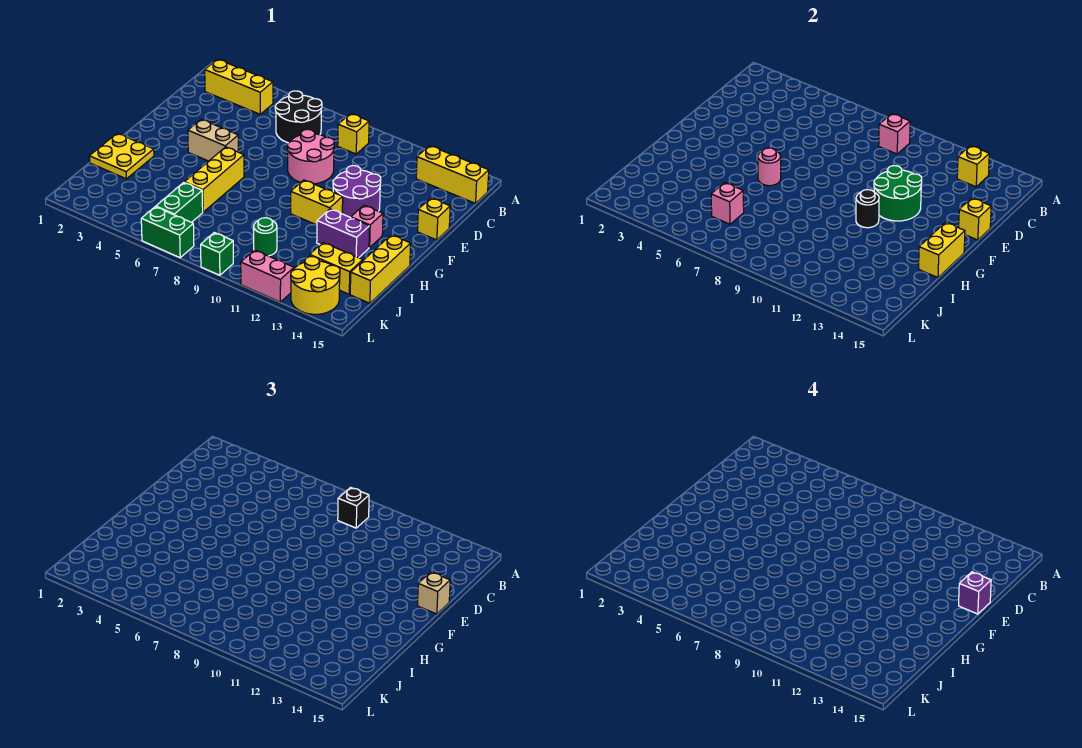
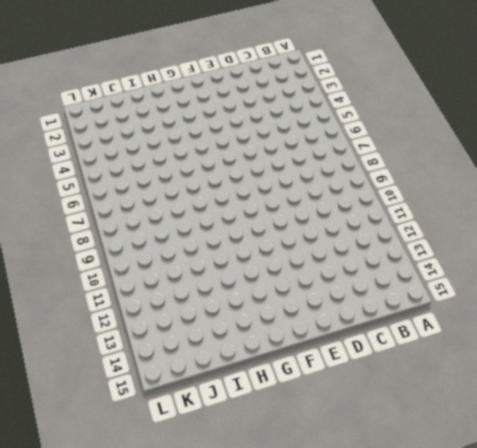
none -> yellow brick B2:B4 level 1
none -> black round brick B6:C7 level 1
none -> yellow brick B9 level 1
none -> yellow brick B13:B15 level 1

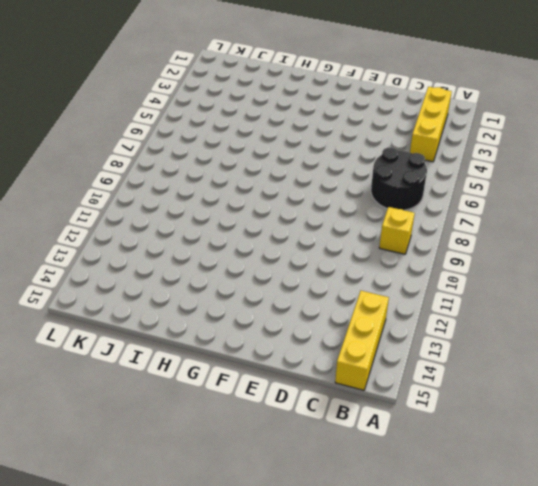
none -> pink round brick D8:E9 level 1
none -> purple round brick E11:F12 level 1
none -> yellow brick E15 level 1
none -> tan brick F4:F5 level 1

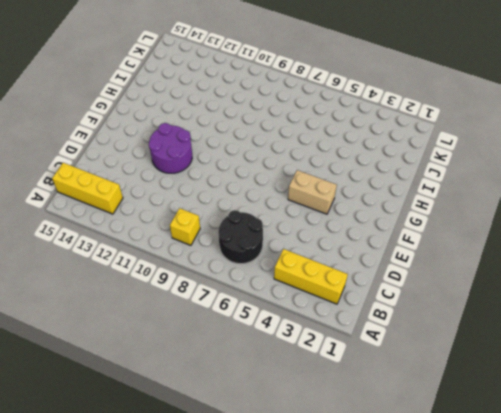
none -> pink round brick D8:E9 level 1
none -> yellow brick E15 level 1
none -> yellow brick G6:I6 level 1
none -> yellow brick G10:G11 level 1

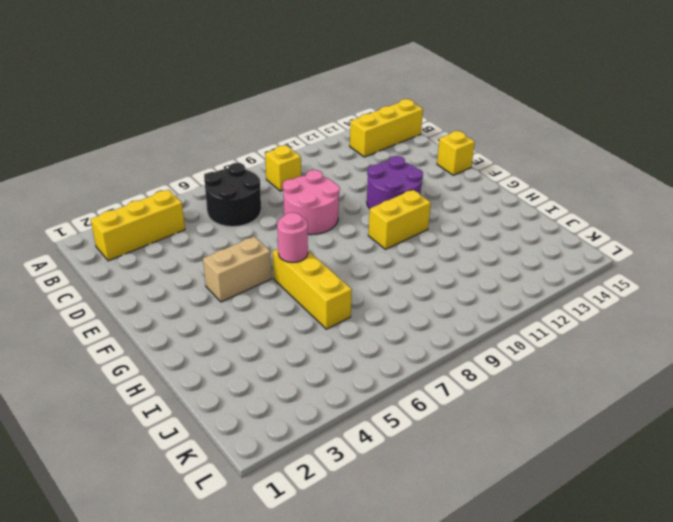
none -> pink brick G13 level 1
none -> yellow plate H1:I2 level 1
none -> purple brick H12:H13 level 1
none -> yellow brick H15:J15 level 1

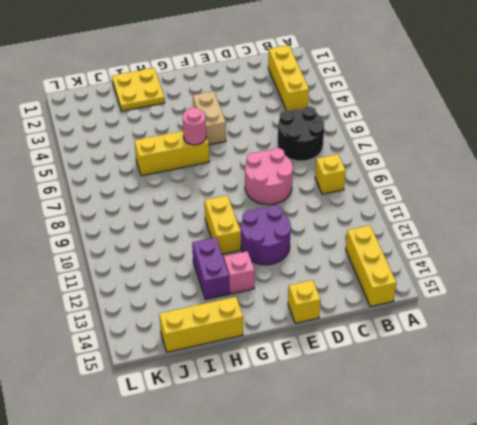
none -> green brick J6:K6 level 1
none -> green round brick J10 level 1
none -> yellow brick J13:J14 level 1
none -> yellow round brick K13:L14 level 1

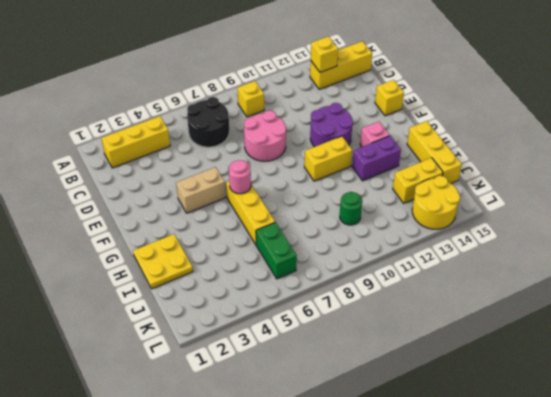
none -> green brick L6:L7 level 1
none -> green brick L9 level 1
none -> pink brick L11:L12 level 1
none -> pink brick B9 level 2

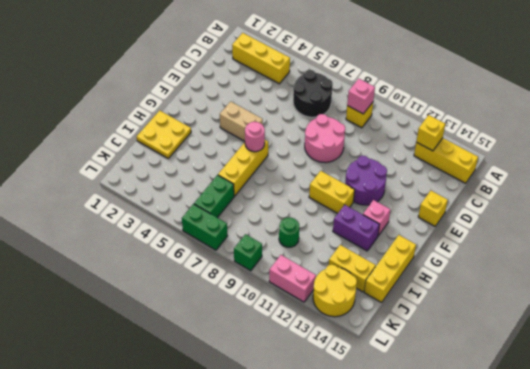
none -> green round brick E11:F12 level 2
none -> yellow brick E15 level 2
none -> black round brick G11 level 2
none -> yellow brick G15:H15 level 2

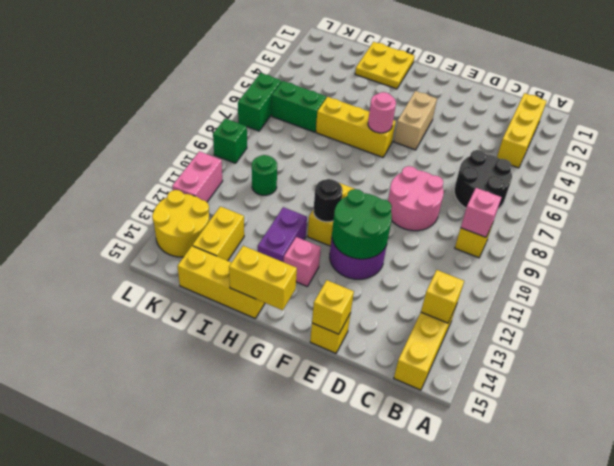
none -> pink brick J6 level 2
none -> black brick B9 level 3
none -> tan brick E15 level 3
none -> purple brick E15 level 4

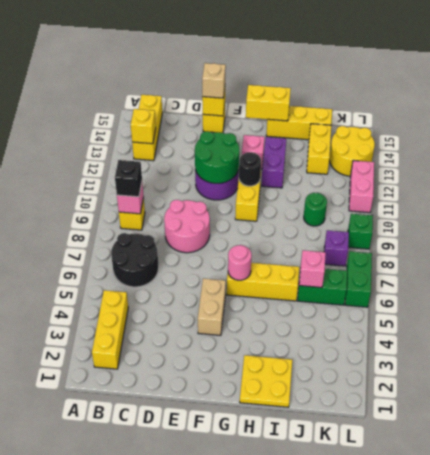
purple brick K8 level 1 -> purple brick E15 level 4

